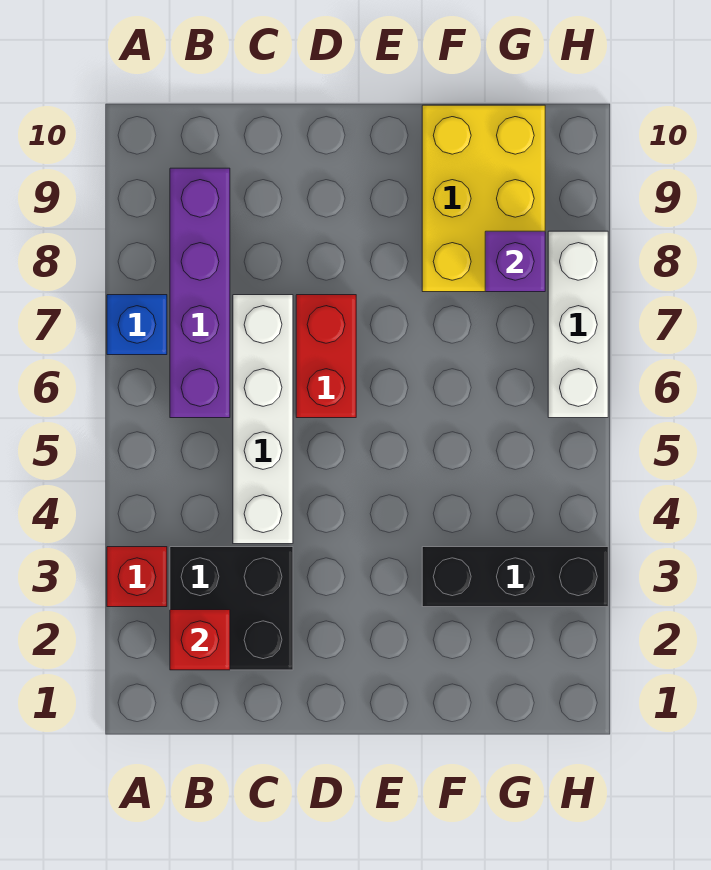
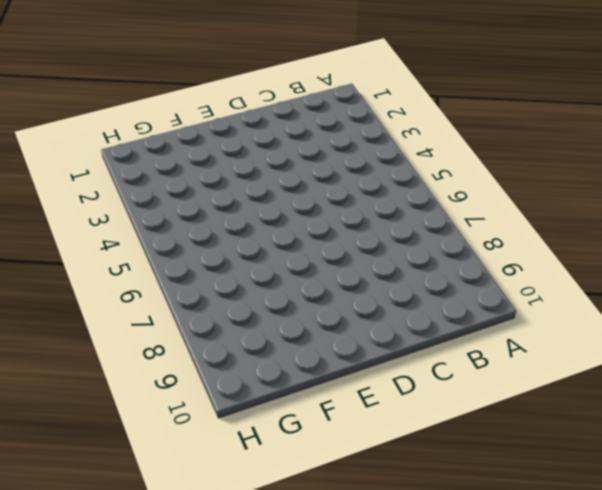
none -> red brick A3 level 1
none -> blue brick A7 level 1

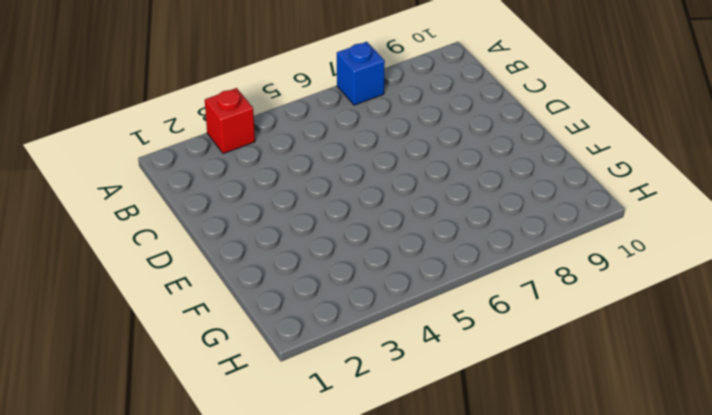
none -> black brick B2:C3 level 1
none -> purple brick B6:B9 level 1

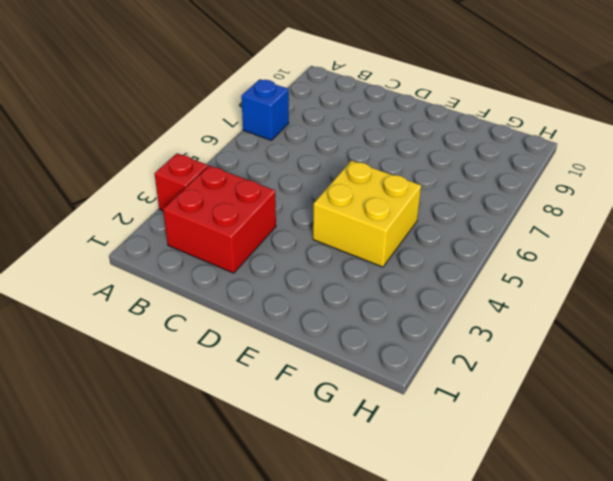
red brick B2:C3 level 1 -> black brick B2:C3 level 1
yellow brick E4:F5 level 1 -> none
none -> purple brick B6:B9 level 1
none -> white brick C4:C7 level 1

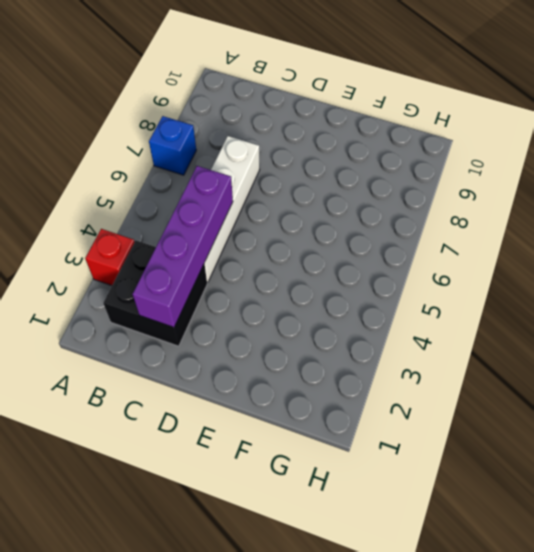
purple brick C2:C5 level 2 -> purple brick B6:B9 level 1
none -> red brick D6:D7 level 1
none -> black brick F3:H3 level 1

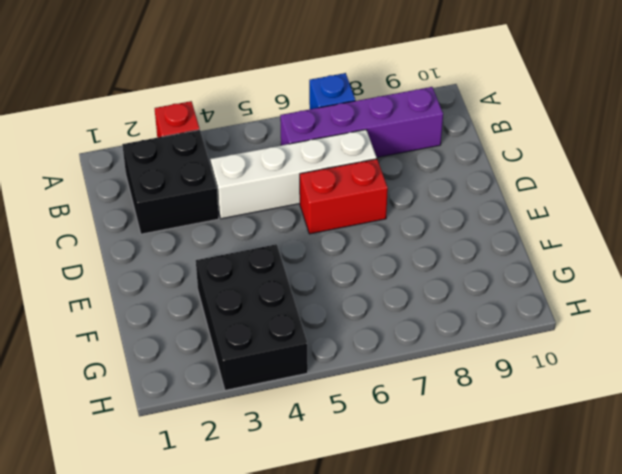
black brick F3:H4 level 1 -> black brick F3:H3 level 1
none -> yellow brick F8:G10 level 1
none -> white brick H6:H8 level 1

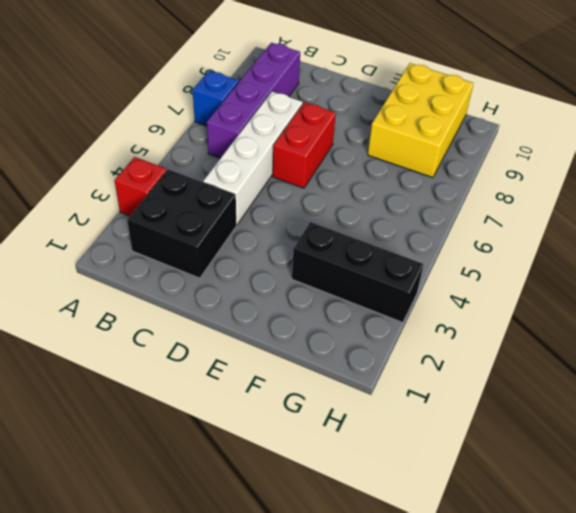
none -> white brick H6:H8 level 1
none -> red brick B2 level 2

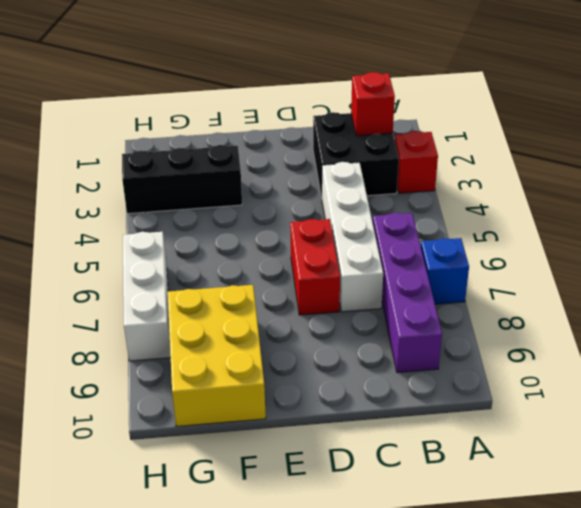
none -> purple brick G8 level 2

